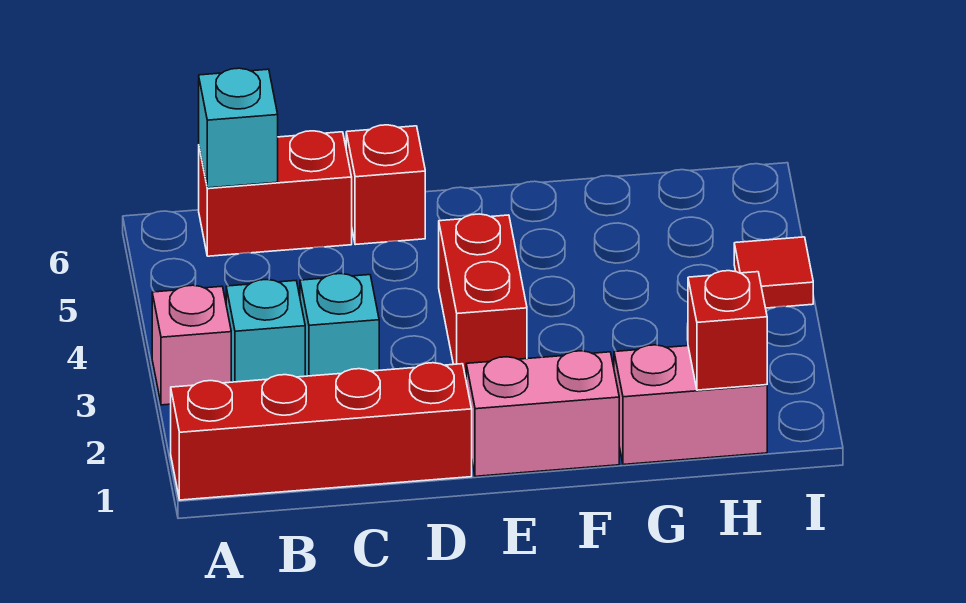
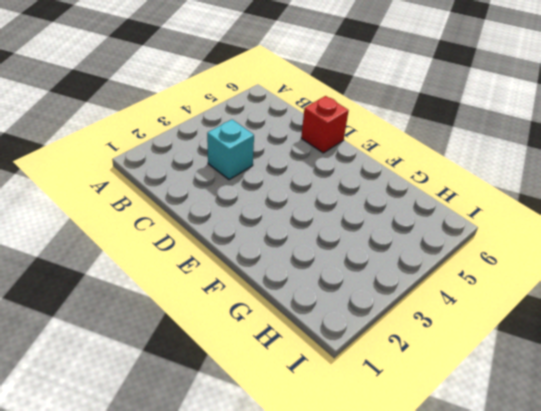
none -> red brick A1:D1 level 1
none -> pink brick A3 level 1
none -> cyan brick B3 level 1

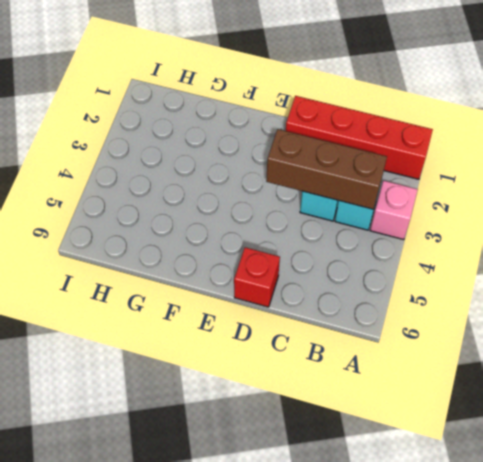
brown brick B3:D3 level 2 -> none
none -> red brick B6:C6 level 1
none -> pink brick E1:F1 level 1
none -> red brick E3:E4 level 1

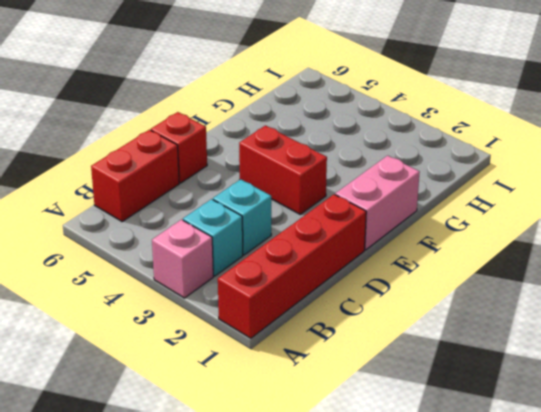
none -> pink brick G1:H1 level 1
none -> red tile I4 level 1
none -> cyan brick B6 level 2

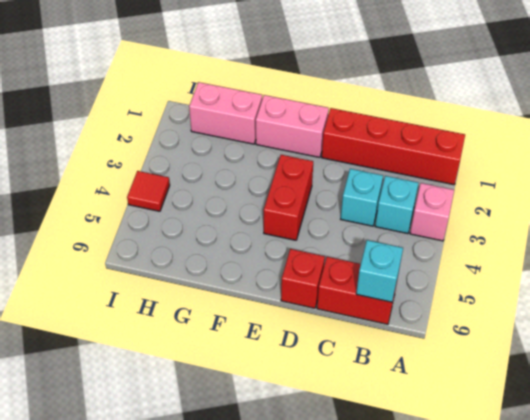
none -> red brick H1 level 2

